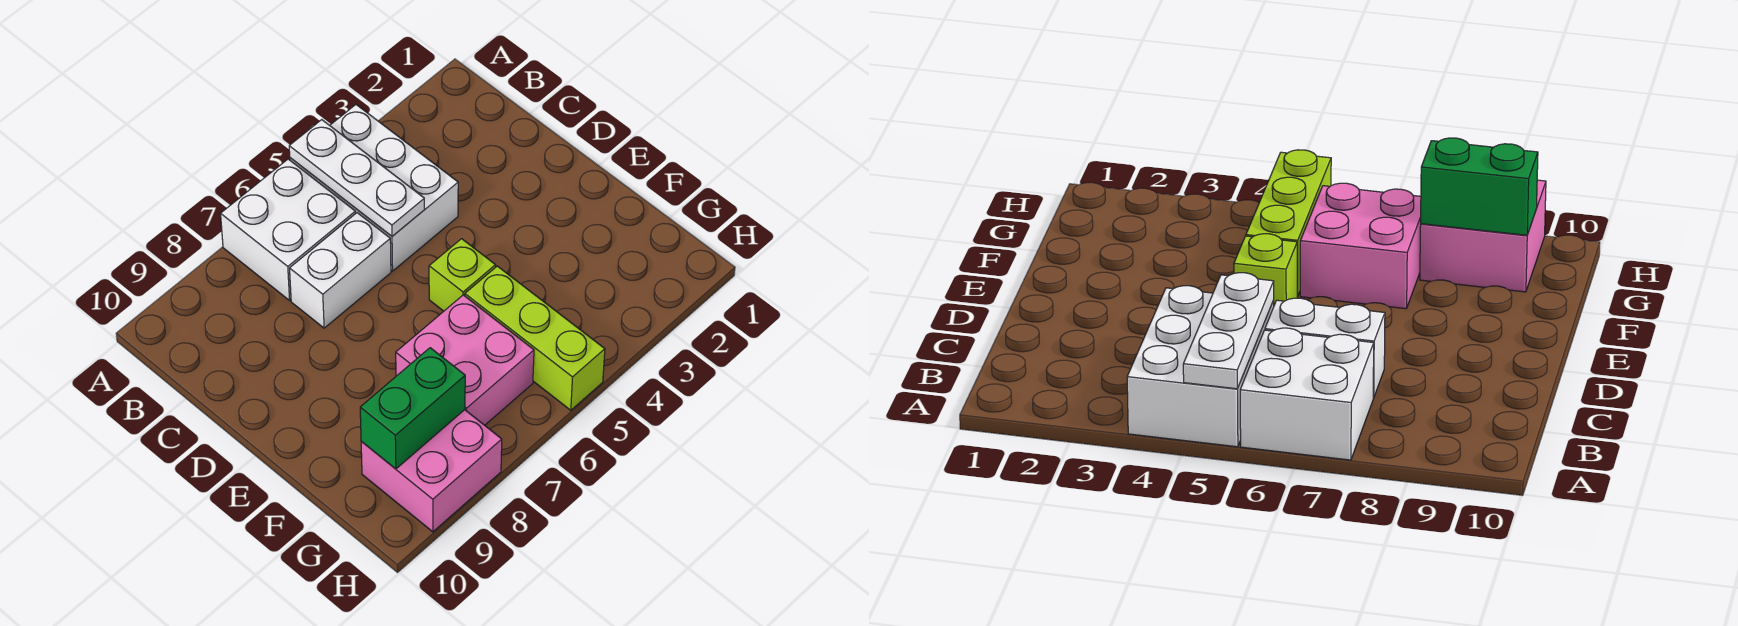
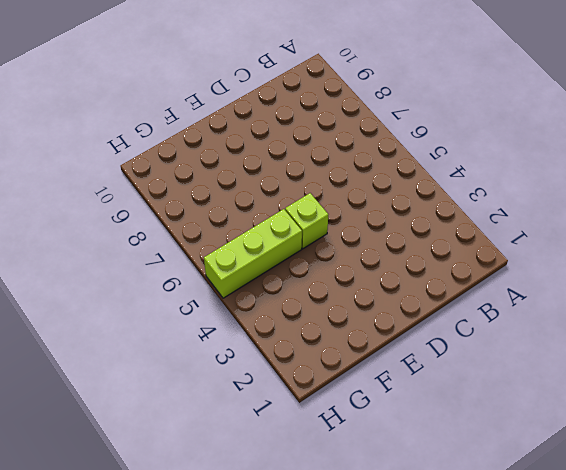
none -> white brick A4:C5 level 1
none -> white brick A6:B7 level 1

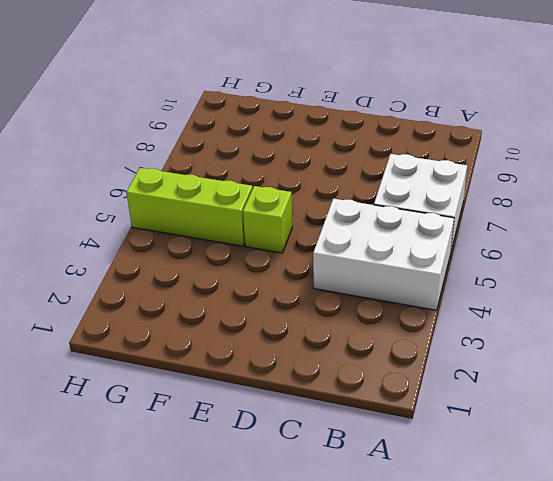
none -> white brick C6:C7 level 1
none -> pink brick F6:G7 level 1

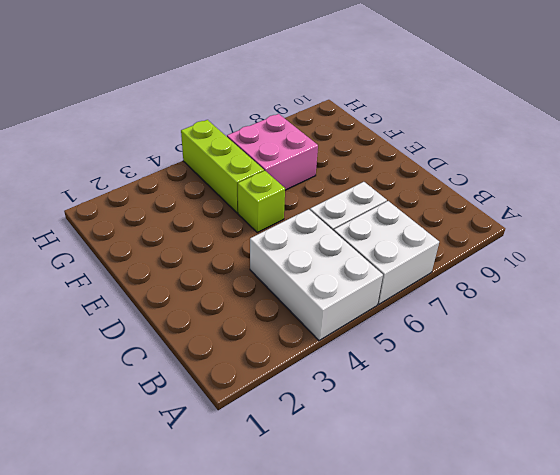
none -> pink brick G8:H9 level 1
none -> white plate A5:C5 level 2

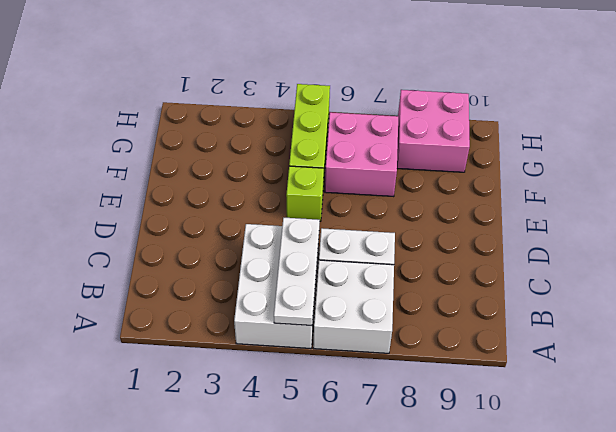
none -> green brick G8:G9 level 2

